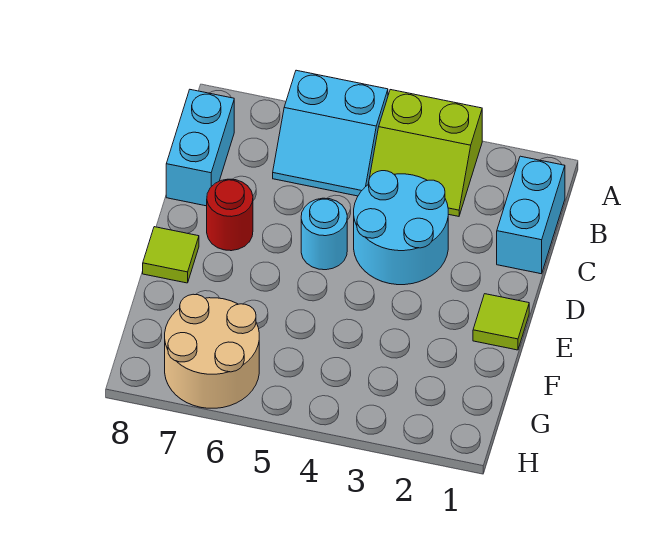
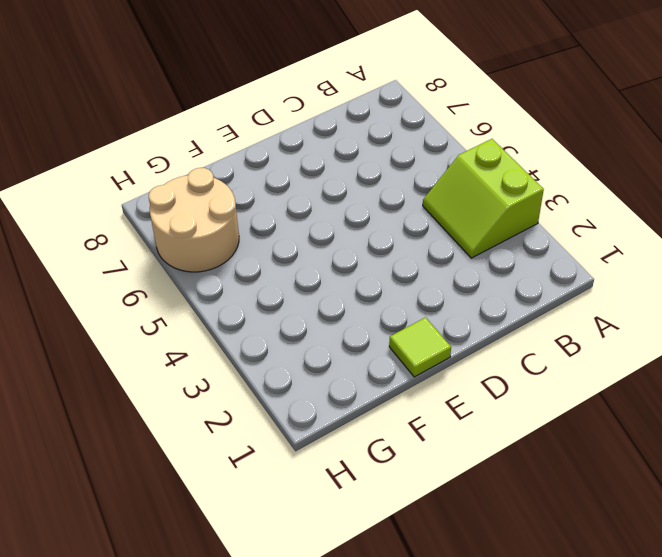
none -> cyan slope A5:B6 level 1 top A
none -> cyan brick B1:C1 level 1

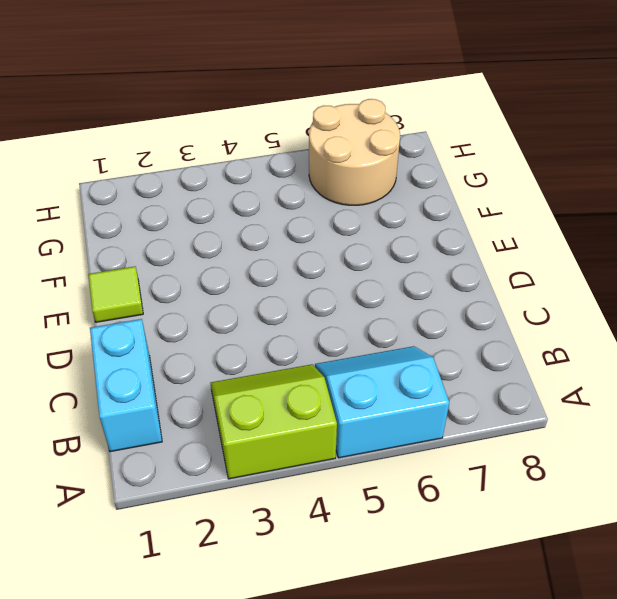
none -> cyan brick B8:C8 level 1
none -> cyan round brick C3:D4 level 1

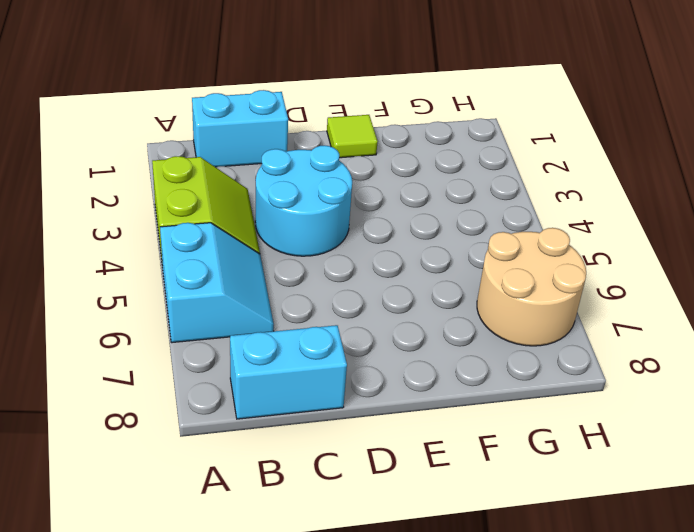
none -> cyan round brick D5 level 1
none -> red round brick D7 level 1

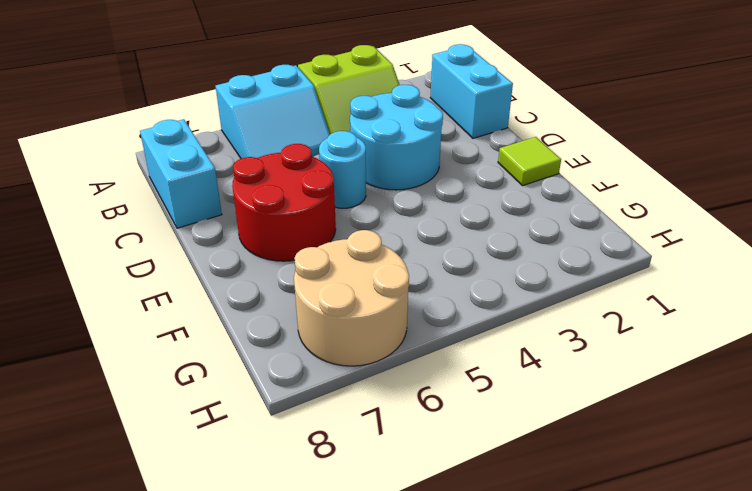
red round brick D6:E7 level 1 -> red round brick D7 level 1
none -> lime tile E8 level 1

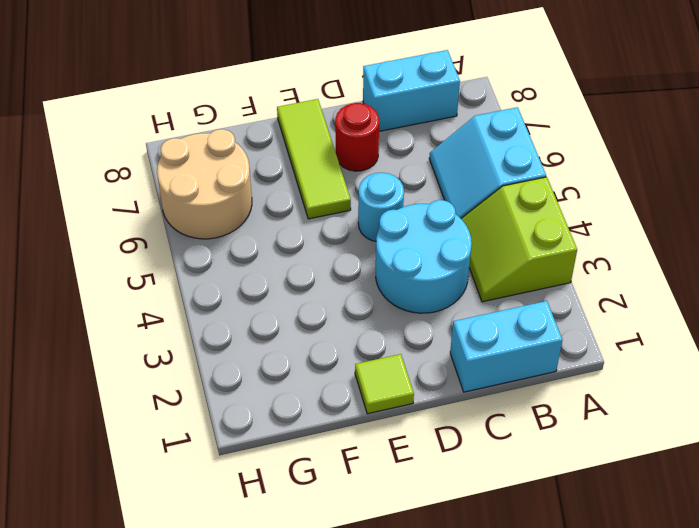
lime tile E6:E8 level 1 -> lime tile E8 level 1

